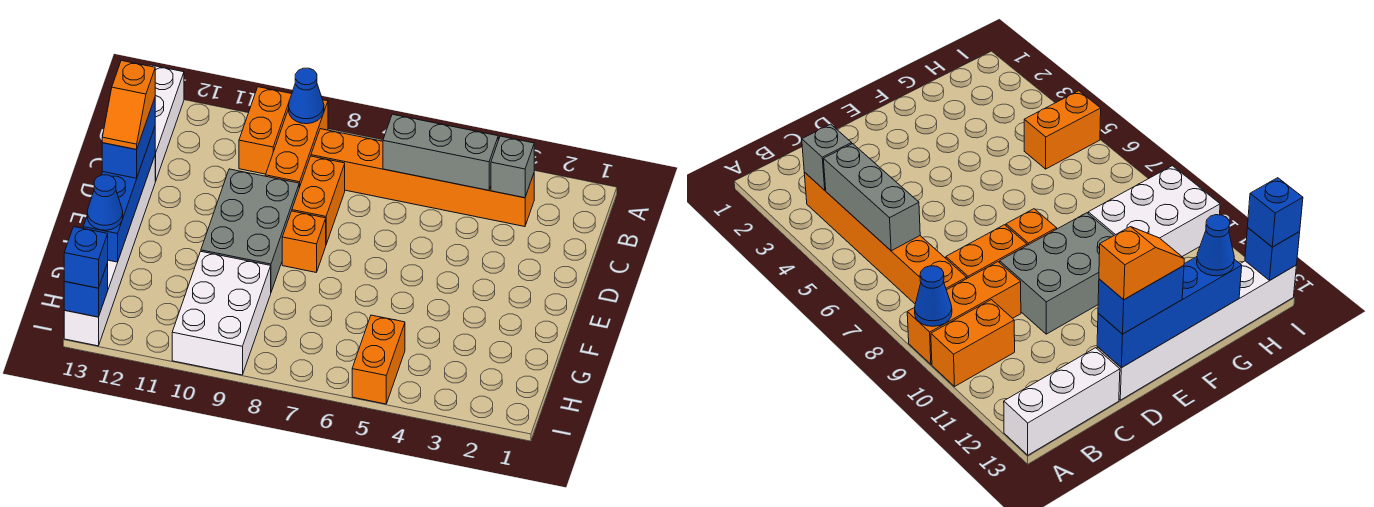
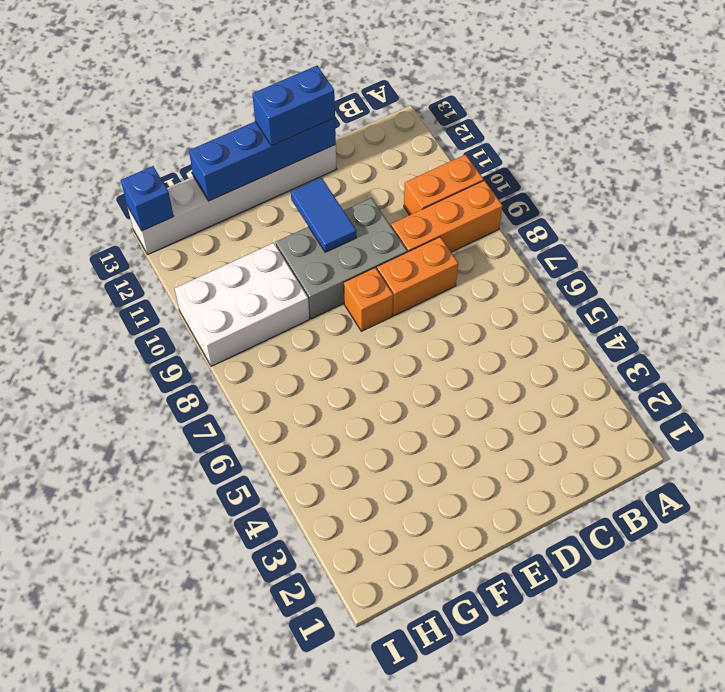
blue tile E10:E11 level 2 -> none
none -> white brick A13:C13 level 1
none -> orange brick B3:B8 level 1
none -> orange brick H5:I5 level 1

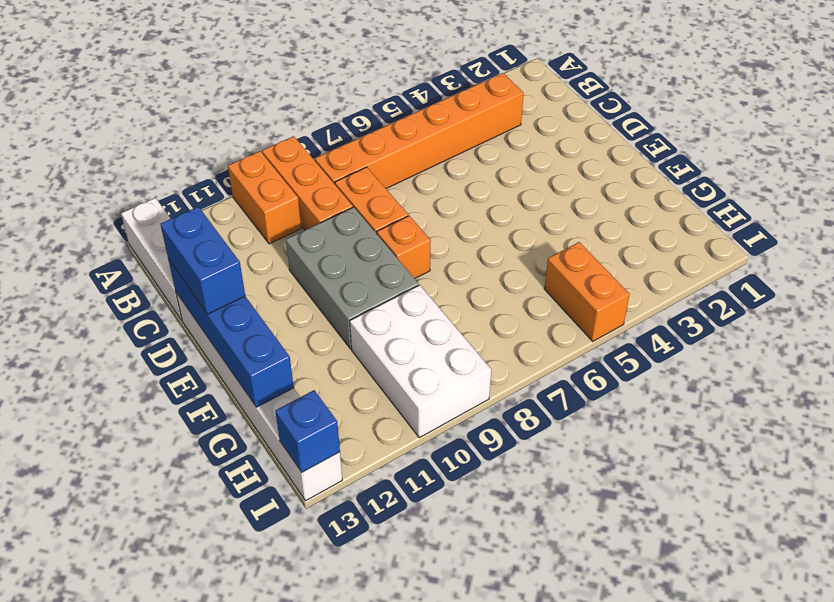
none -> blue cone A9 level 2
none -> grey brick B3 level 2
none -> grey brick B4:B6 level 2

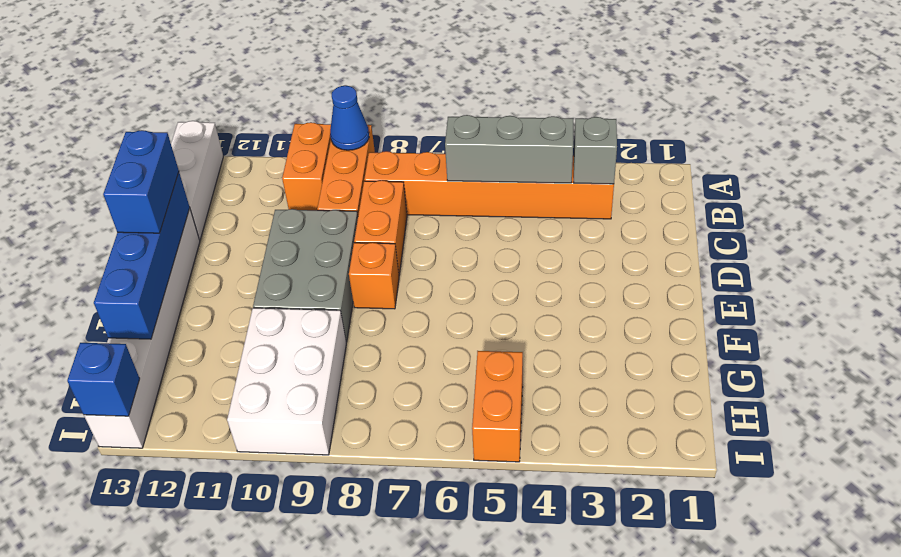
none -> blue cone G13 level 3
none -> blue brick I13 level 3
none -> orange slope D13:E13 level 4 top D

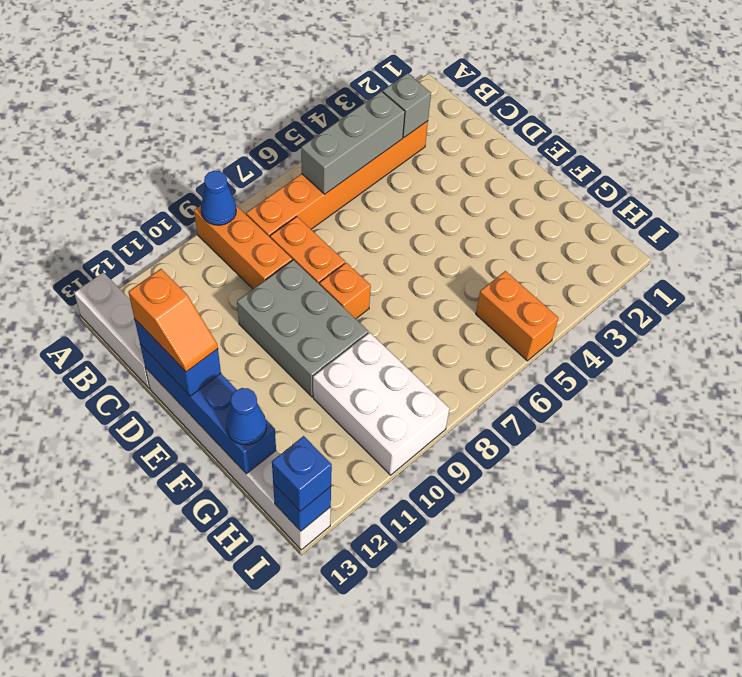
none -> orange brick A10:B10 level 1

